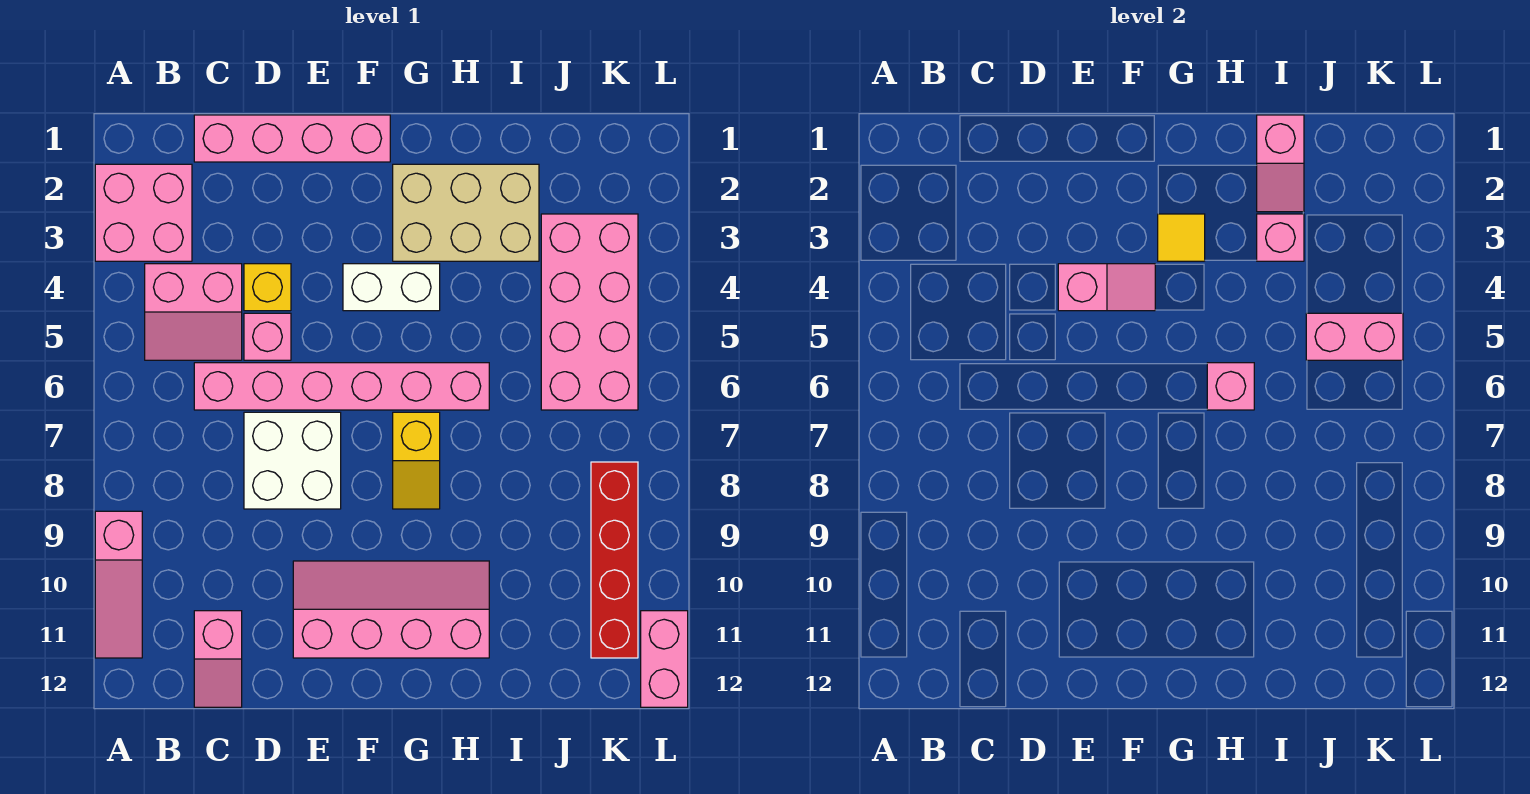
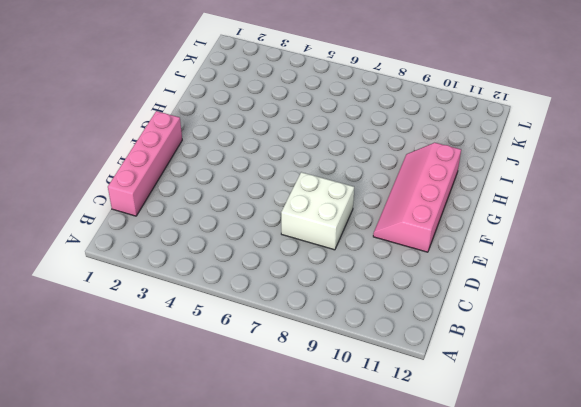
none -> pink brick A2:B3 level 1
none -> pink slope A9:A11 level 1 top 9
none -> pink slope B4:C5 level 1 top 4

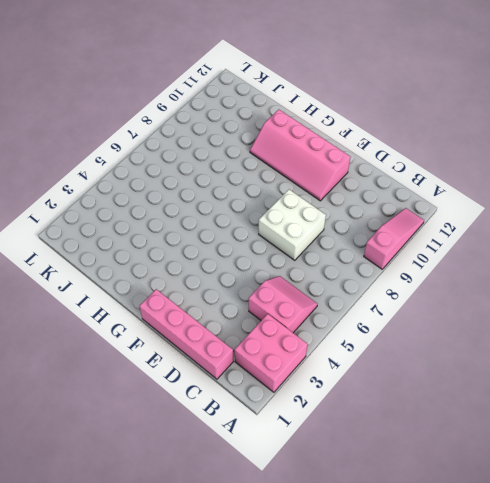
none -> pink brick C6:H6 level 1
none -> pink slope C11:C12 level 1 top 11
none -> yellow brick D4 level 1

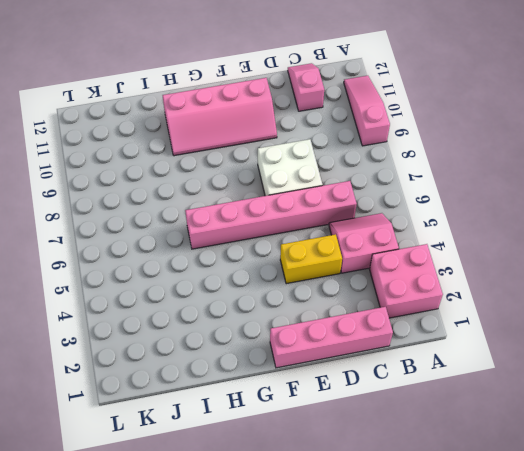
yellow brick D4:E4 level 1 -> yellow brick D4 level 1
none -> pink brick D5 level 1
none -> white brick F4:G4 level 1
none -> tan brick G2:I3 level 1

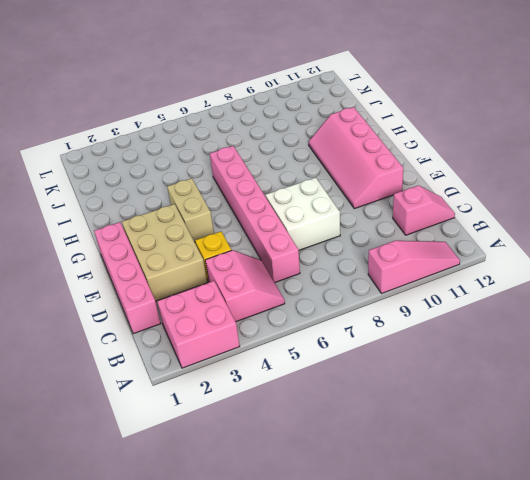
tan brick D2:F3 level 1 -> tan brick G2:I3 level 1
tan brick F4:G4 level 1 -> white brick F4:G4 level 1
none -> pink brick D5 level 1
none -> yellow slope G7:G8 level 1 top 7
none -> pink brick J3:K6 level 1

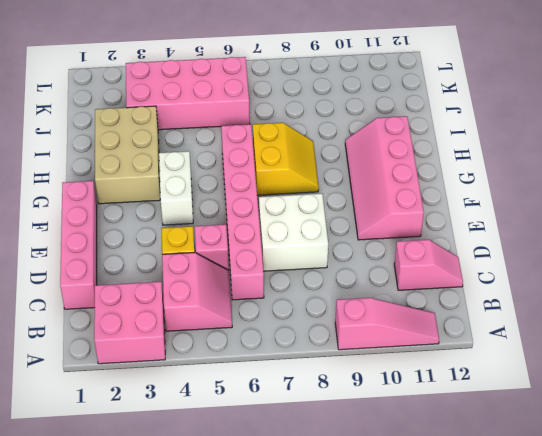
yellow slope G7:H8 level 1 top 7 -> yellow slope G7:G8 level 1 top 7
none -> red brick K8:K11 level 1
none -> pink brick L11:L12 level 1
none -> pink slope E4:F4 level 2 top E

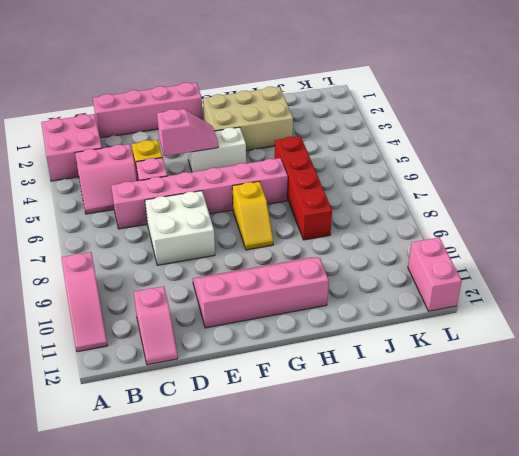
red brick I5:I8 level 1 -> red brick K8:K11 level 1
none -> pink brick J3:K6 level 1
none -> yellow tile G3 level 2
none -> pink brick H6 level 2

